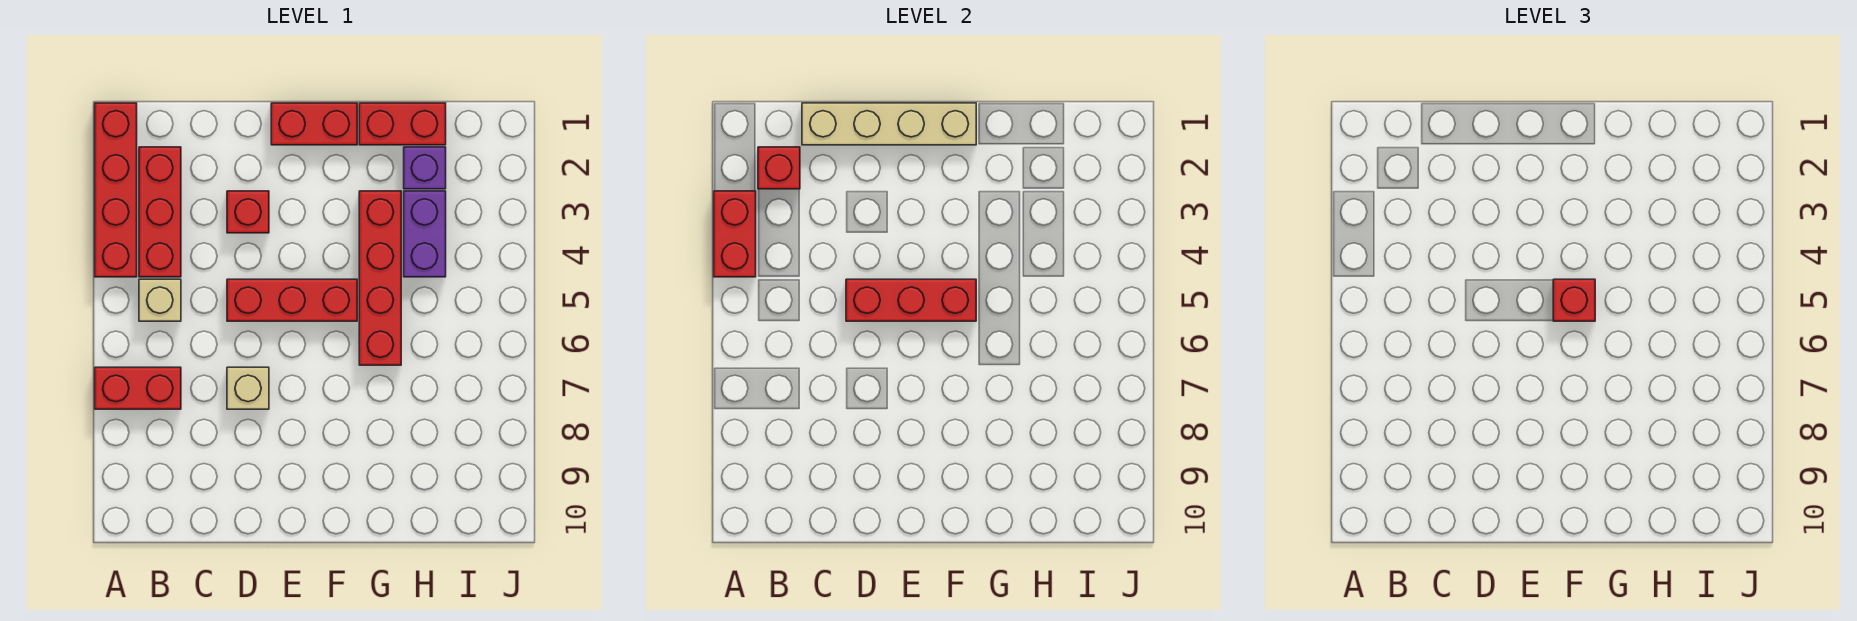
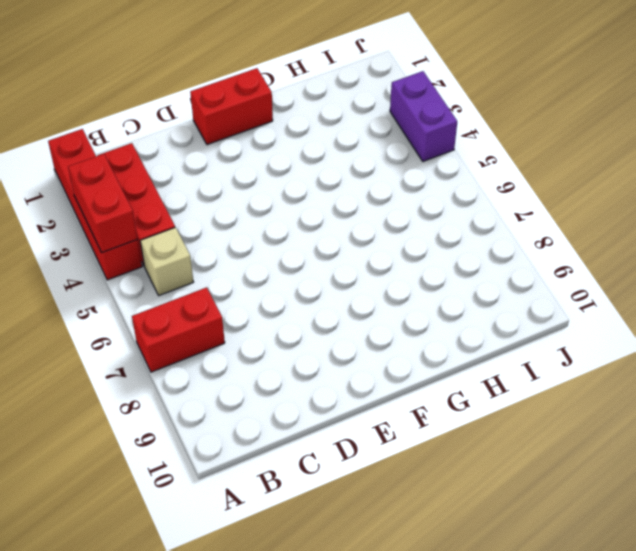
purple brick J3:J4 level 1 -> purple brick H3:H4 level 1
none -> red brick D3 level 1
none -> red brick D5:F5 level 1
none -> tan brick D7 level 1

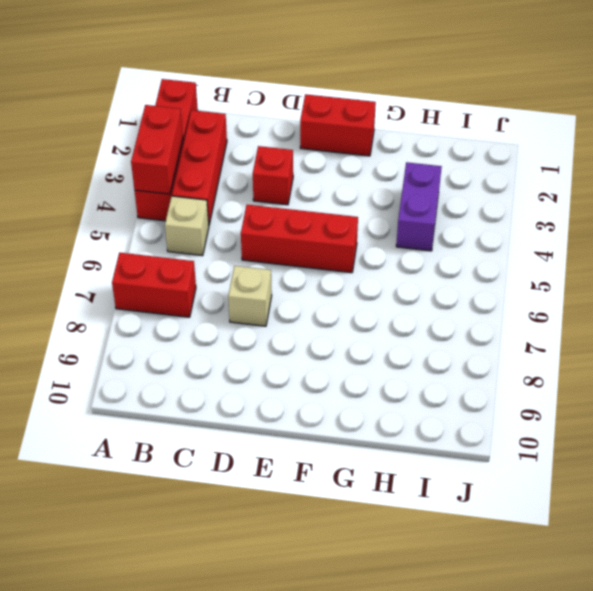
none -> red brick G1:H1 level 1
none -> red brick G3:G6 level 1
none -> purple brick H2 level 1

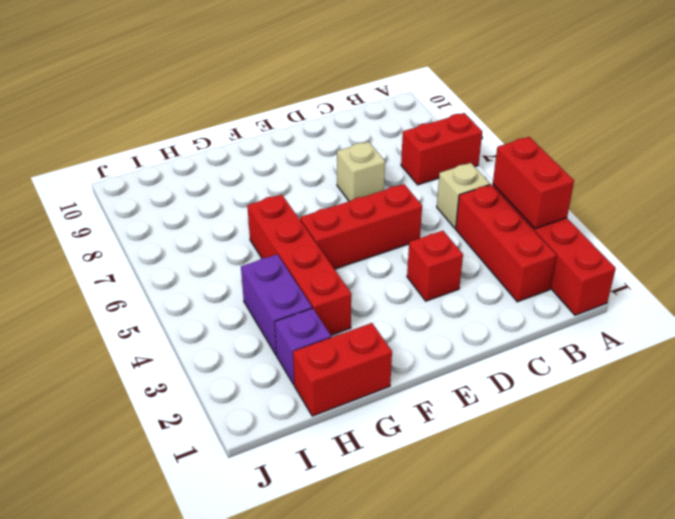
none -> red brick E1:F1 level 1
none -> red brick B2 level 2
none -> tan brick C1:F1 level 2

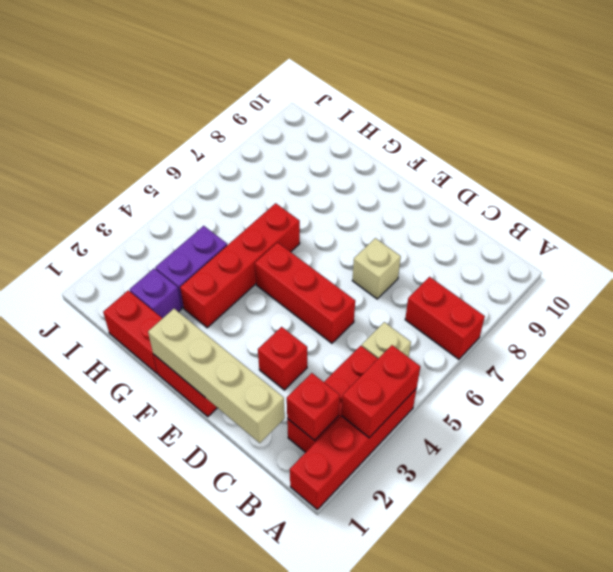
none -> red brick D5:F5 level 2
none -> red brick F5 level 3

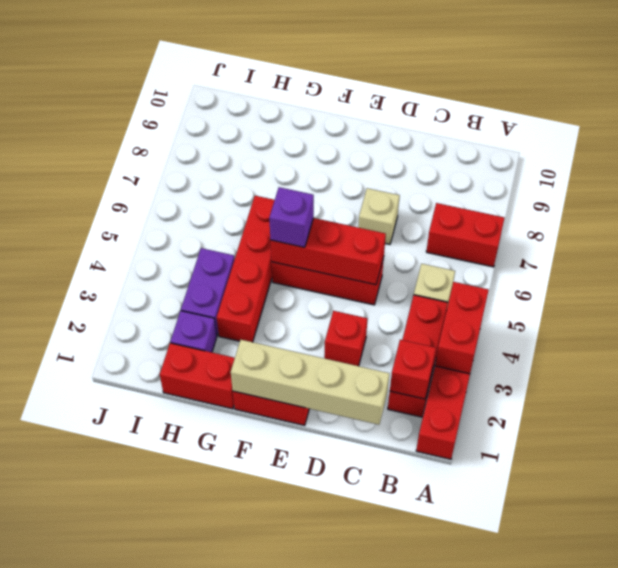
purple brick F5 level 3 -> red brick F5 level 3

